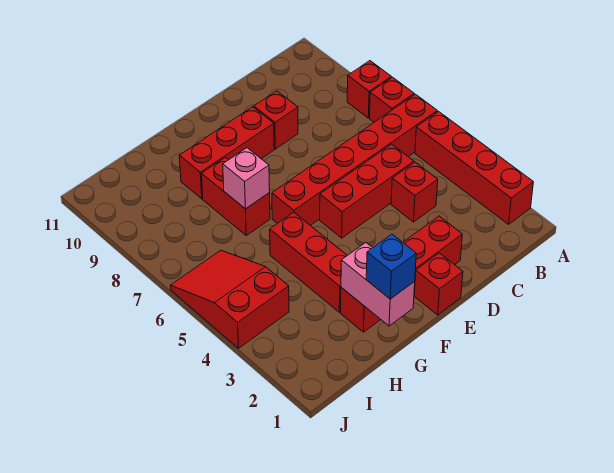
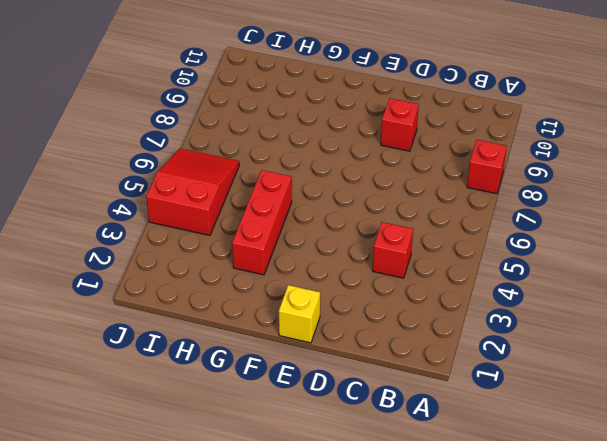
yellow brick E1 level 1 -> red brick E1 level 1
none -> red brick A2:A5 level 1
none -> red brick A6:F6 level 1
none -> red brick A7 level 1

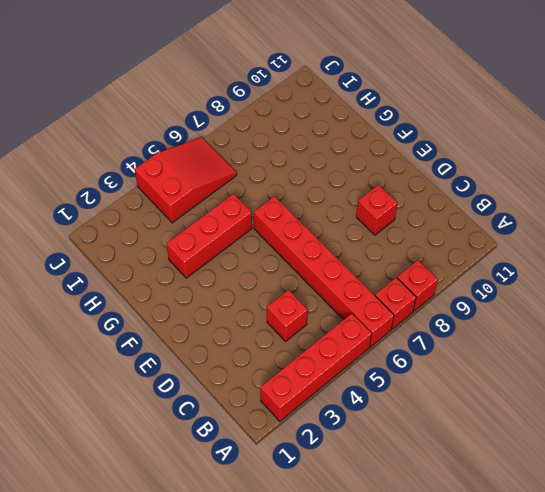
none -> red brick C5:E5 level 1
none -> red brick D2:G2 level 1
none -> red brick E1 level 1

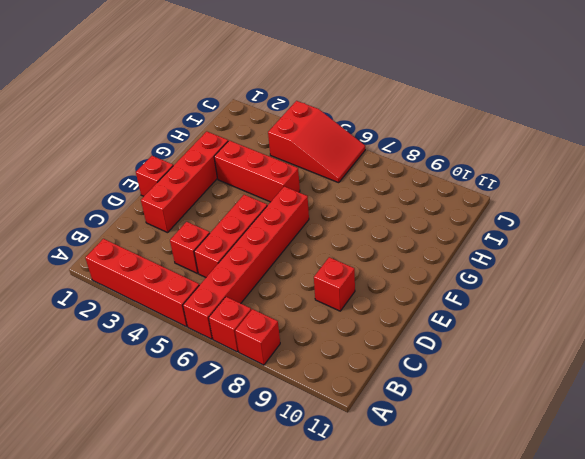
none -> red brick E9:G9 level 1
none -> red brick G7:G8 level 1
none -> pink brick G1:G2 level 2

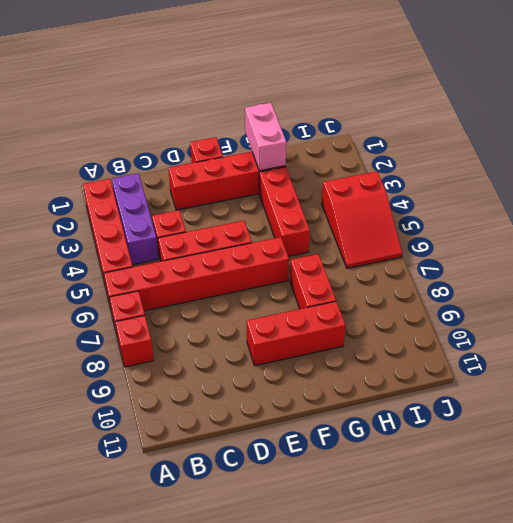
purple brick B2:B4 level 1 -> none
none -> red brick D9 level 1
none -> pink brick G7 level 2
none -> blue brick G1 level 3

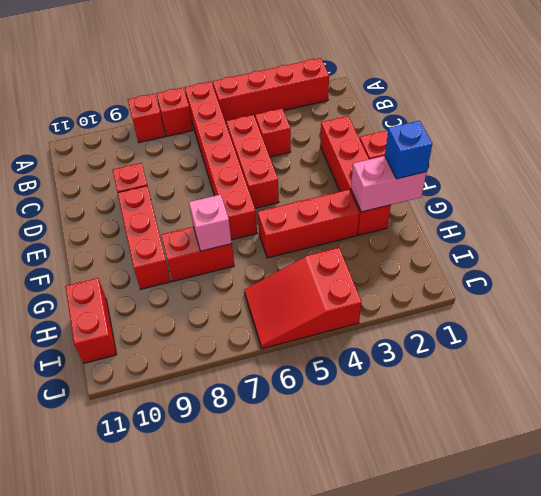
red brick H11:I11 level 1 -> none

